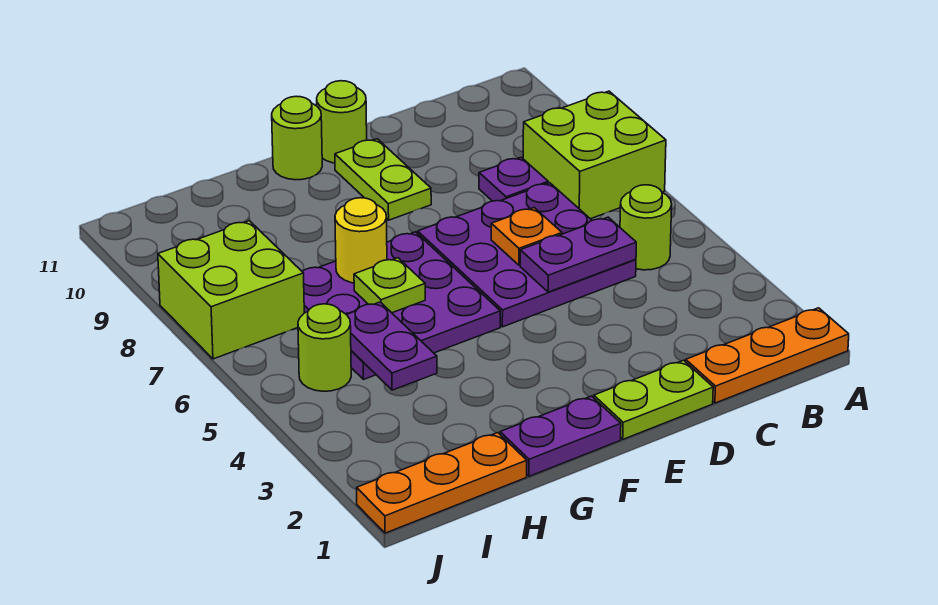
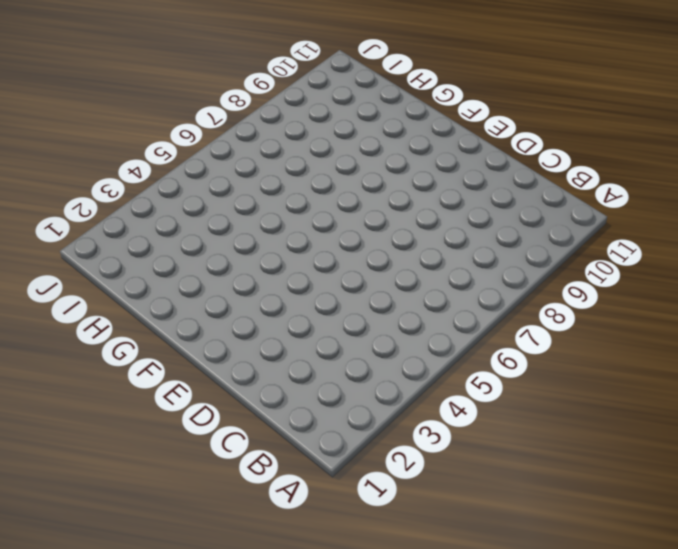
none -> orange plate A1:C1 level 1
none -> lime brick A7:B8 level 1
none -> lime round brick B5 level 1

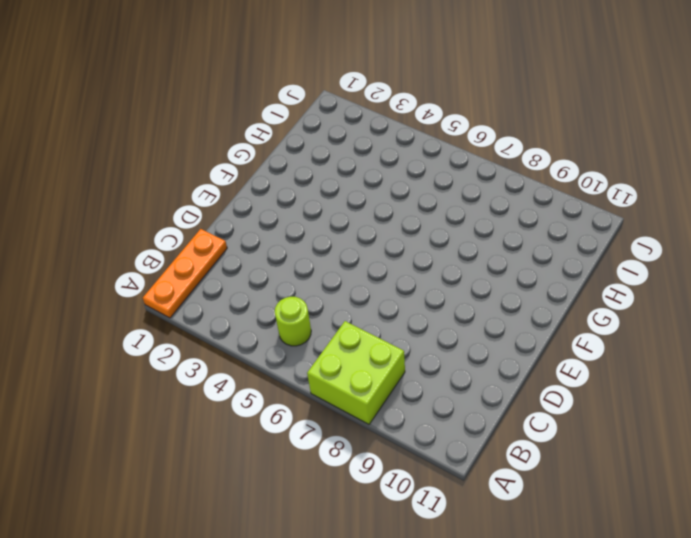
none -> purple plate C5:E7 level 1
none -> purple plate C8 level 1
none -> lime plate D1:E1 level 1

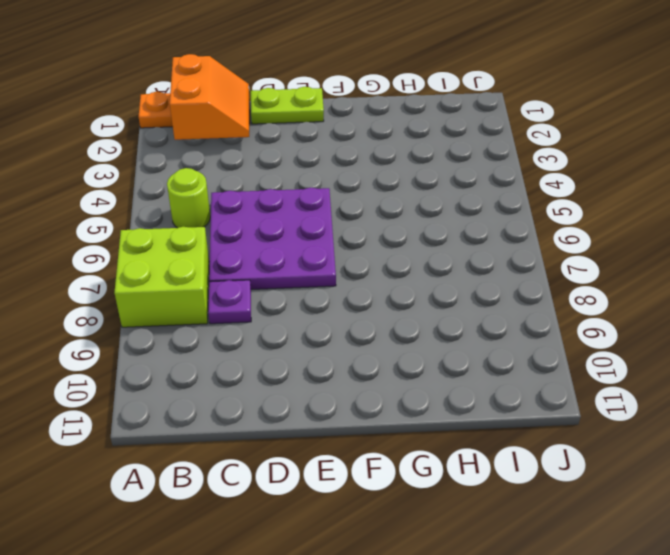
orange slope B1:C2 level 2 top B -> none
none -> lime plate E9:E10 level 1
none -> lime round brick E11 level 1
none -> purple plate F1:G1 level 1

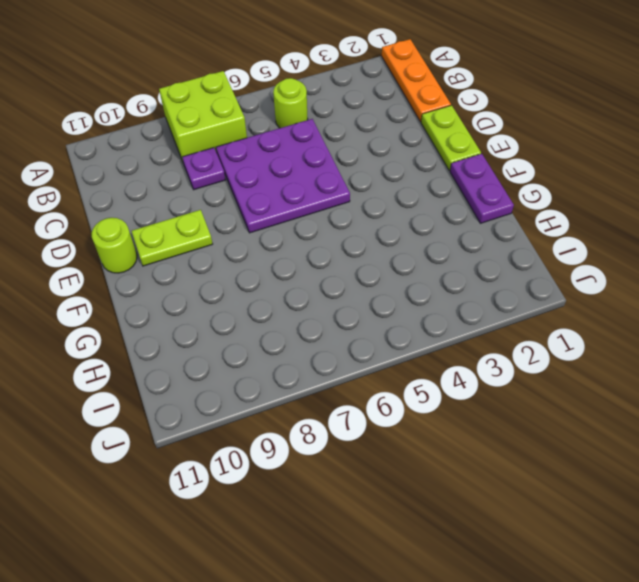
none -> purple plate F5:H7 level 1
none -> lime round brick F11 level 1
none -> orange plate H1:J1 level 1

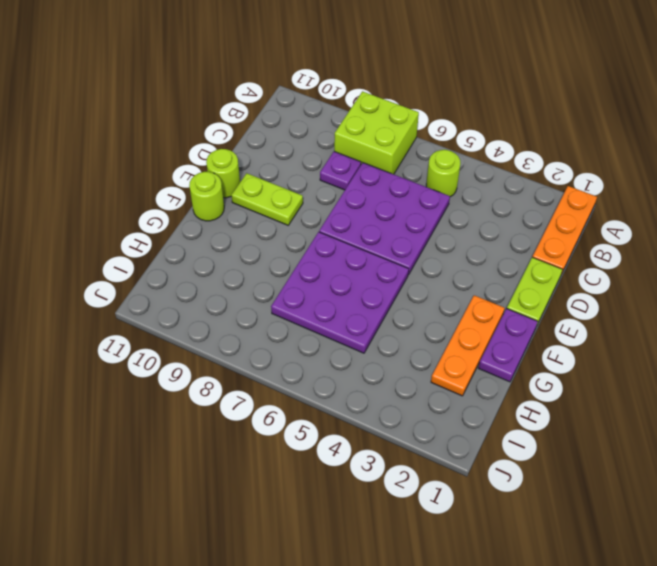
orange plate F2:H2 level 1 -> orange plate H1:J1 level 1
none -> lime round brick I5 level 1
none -> lime brick I7:J8 level 1
none -> purple plate C5:D5 level 2

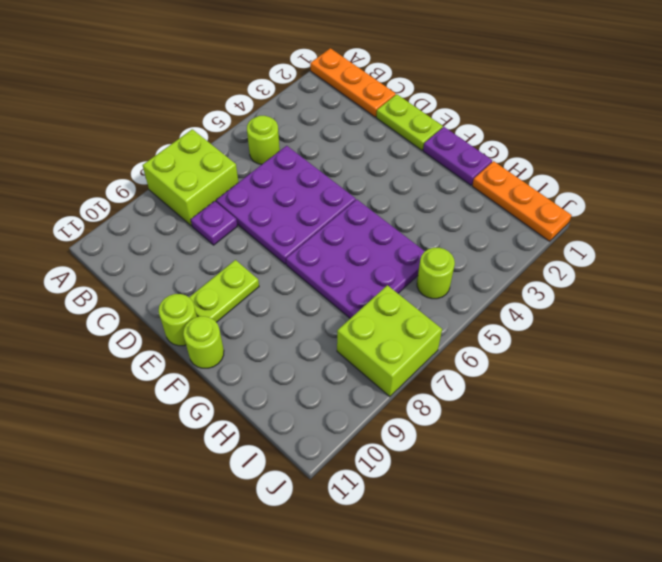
none -> purple plate C5:D5 level 2
none -> orange plate D6 level 2
none -> lime plate G6 level 2

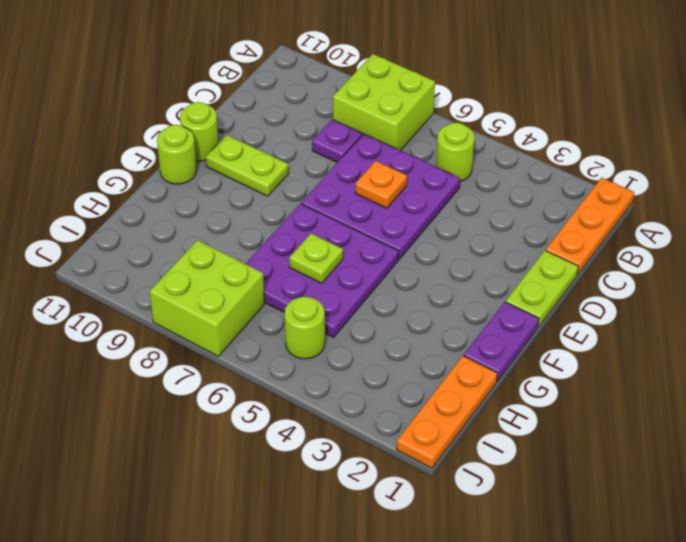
none -> purple plate C5:D5 level 2
none -> yellow round brick G7 level 2
none -> purple plate H4:H5 level 2

